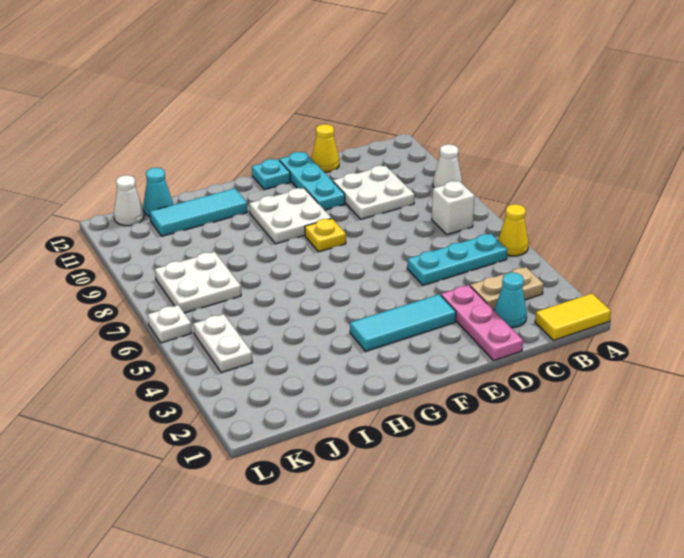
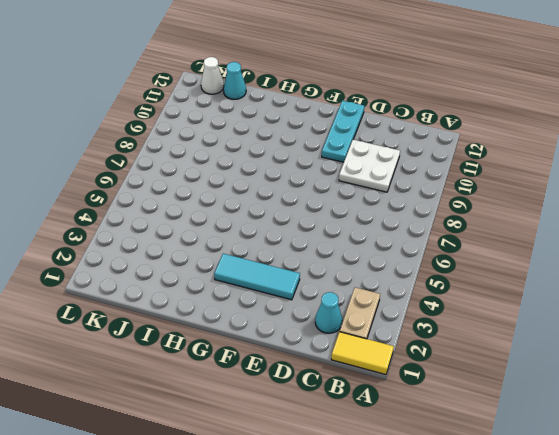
tan plate B2:B3 level 1 -> tan plate B3:C3 level 1
none -> yellow cone A5 level 1
none -> white cone A9 level 1
none -> cyan plate B5:D5 level 1

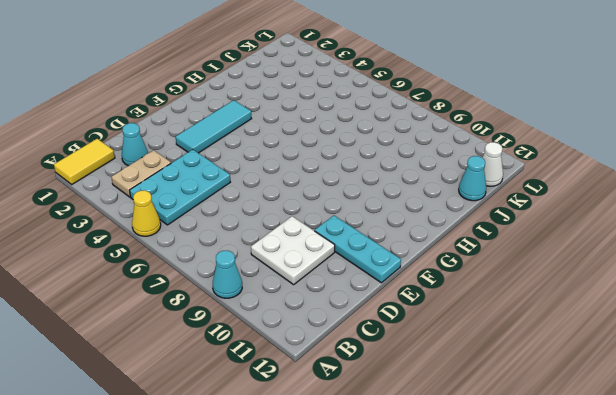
cyan cone A9 level 1 -> white cone A9 level 1
cyan plate B4:D5 level 1 -> cyan plate B5:D5 level 1
none -> white brick B7 level 1
none -> pink plate D1:D3 level 1
none -> yellow cone D12 level 1

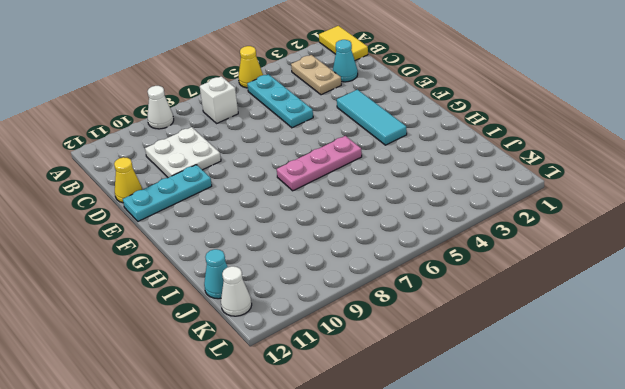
pink plate G5:G7 level 1 -> pink plate D1:D3 level 1
none -> yellow plate F8 level 1
none -> white plate F9:G10 level 1
none -> cyan plate F12 level 1

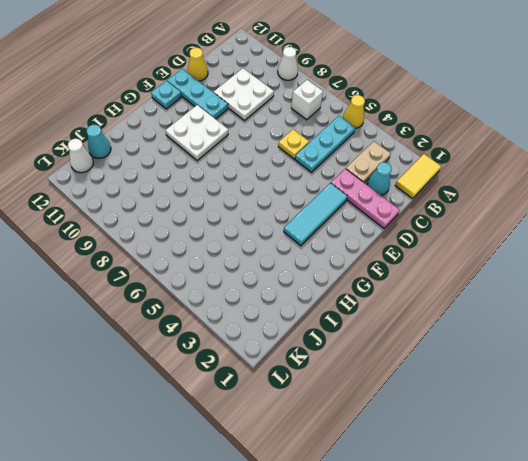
yellow plate D6 level 1 -> yellow plate F8 level 1
none -> cyan tile H11:J11 level 1
none -> white plate J7:K8 level 1
none -> white plate K4:K5 level 1

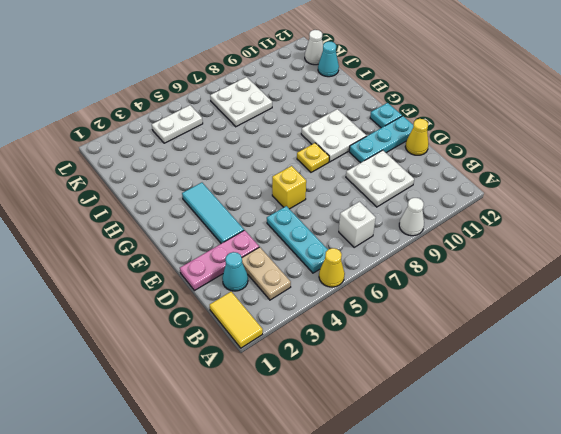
yellow brick E6 level 1 -> none
none -> cyan tile H11:J11 level 1
none -> white plate L6 level 1

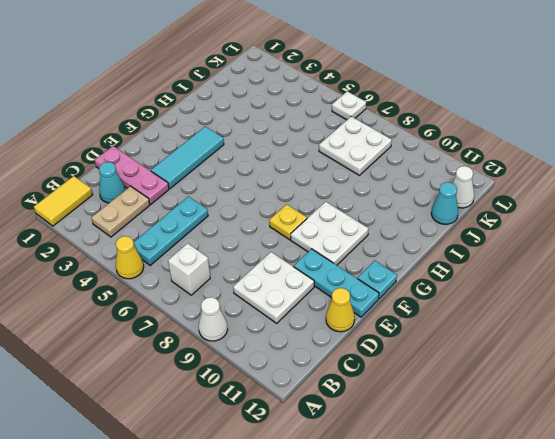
none -> cyan tile H11:J11 level 1
none -> white plate K4:K5 level 1

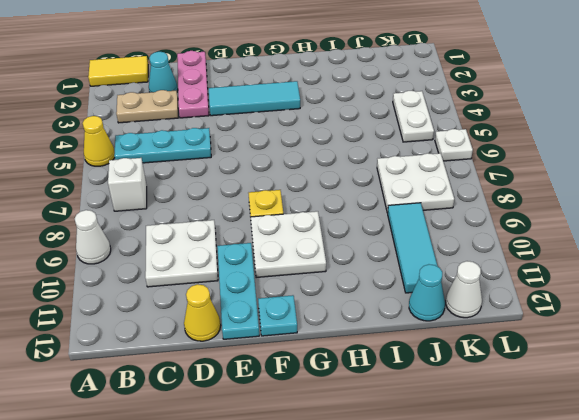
cyan tile J9:J11 level 1 -> cyan tile H11:J11 level 1

